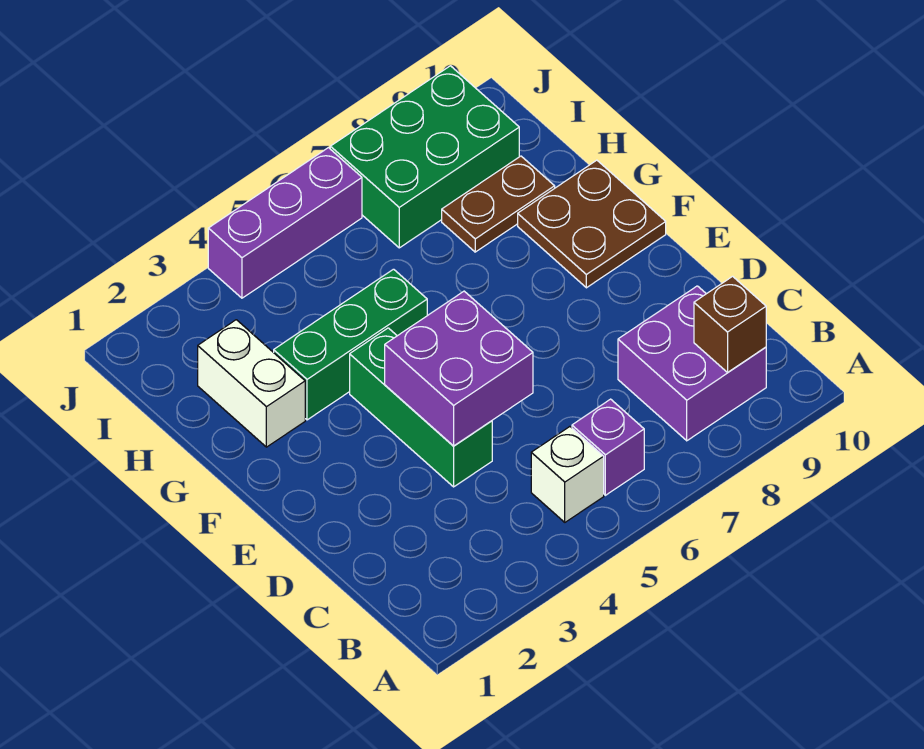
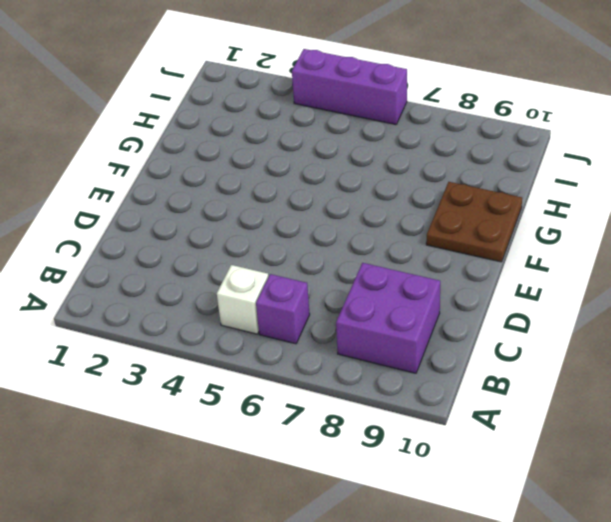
none -> green brick D4:F4 level 1
none -> white brick G2:H2 level 1
none -> green brick G3:G5 level 1

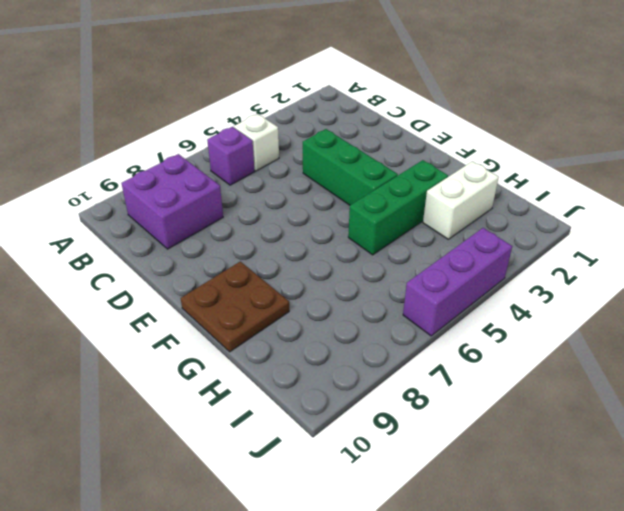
white brick H2:H3 level 1 -> white brick G2:H2 level 1
none -> brown plate H8:H9 level 1
none -> green brick I7:J9 level 1
none -> brown brick B9 level 2

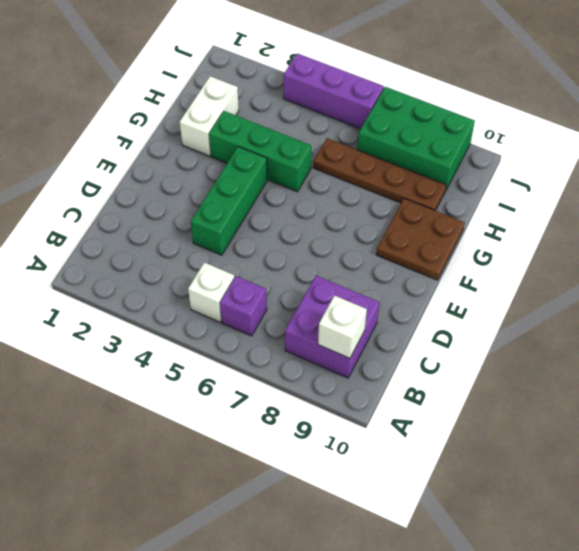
white brick B9 level 2 -> brown brick B9 level 2
brown plate H6:H9 level 1 -> brown plate H8:H9 level 1
none -> purple brick D4:E5 level 2

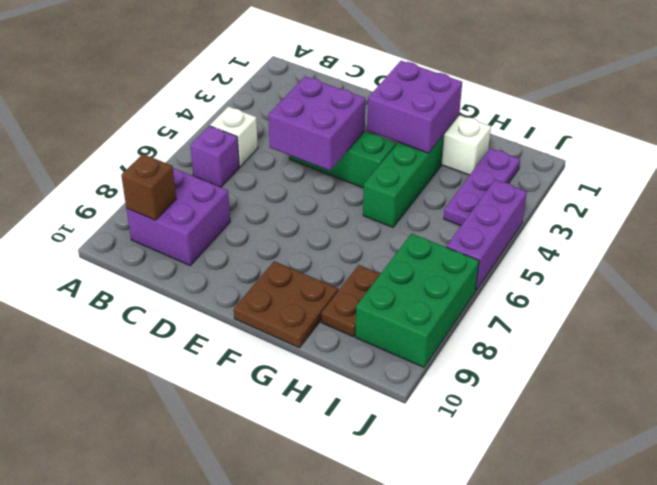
purple brick F2:G3 level 2 -> none
purple plate I2:I4 level 1 -> none

